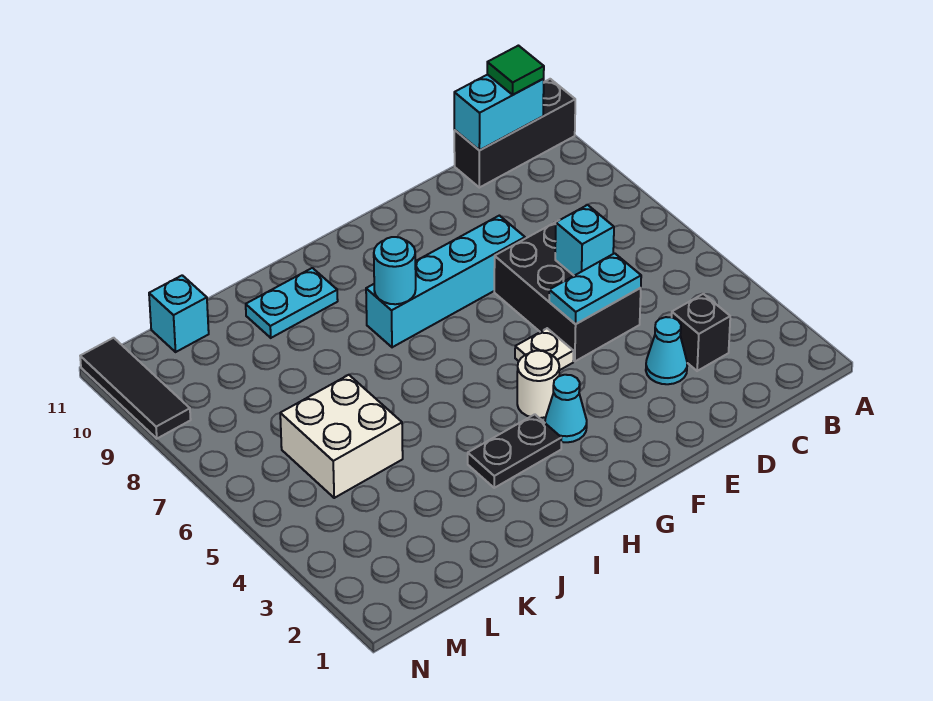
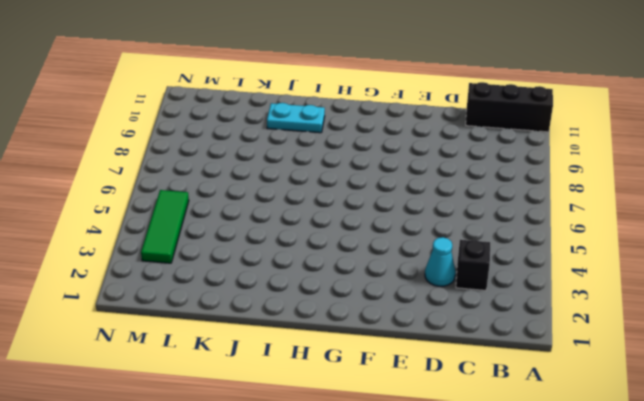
green tile M3:M5 level 1 -> none
none -> black brick D5:E7 level 1
none -> cyan brick E8:H8 level 1
none -> white plate F5 level 1

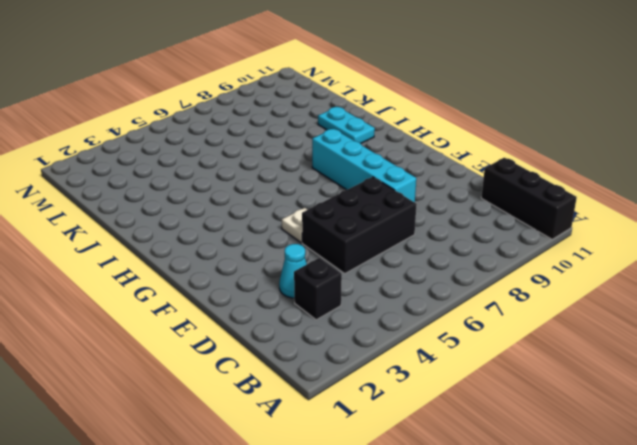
none -> cyan cone G3 level 1
none -> white round brick G4 level 1
none -> black plate H3:I3 level 1

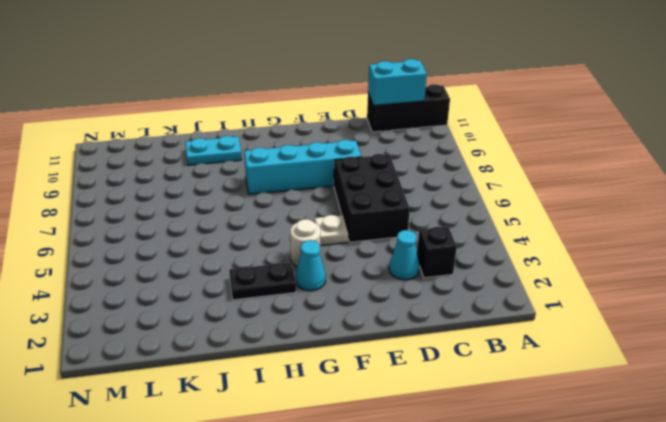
none -> white brick K5:L6 level 1
none -> cyan brick L11 level 1
none -> black tile N9:N11 level 1

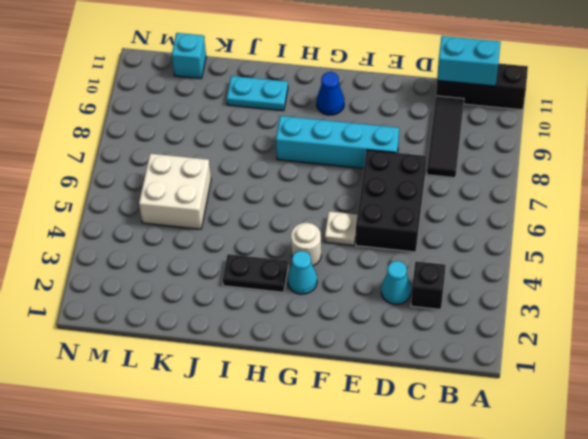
black tile C8:C10 level 1 -> black tile N9:N11 level 1
blue cone G10 level 1 -> none
none -> cyan plate D5:E5 level 2
none -> cyan brick D6 level 2
none -> cyan round brick H8 level 2

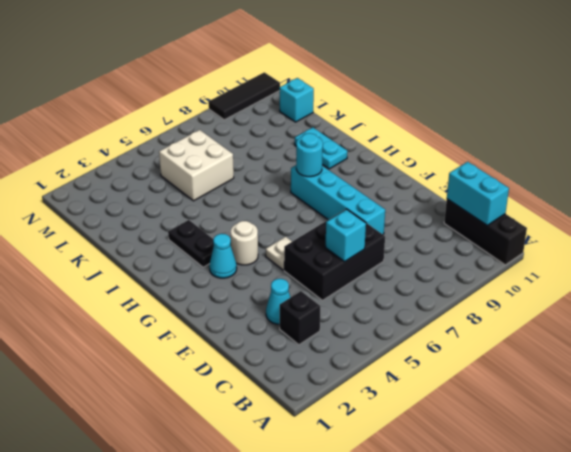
none -> cyan plate D5:E5 level 2
none -> green tile B11 level 3

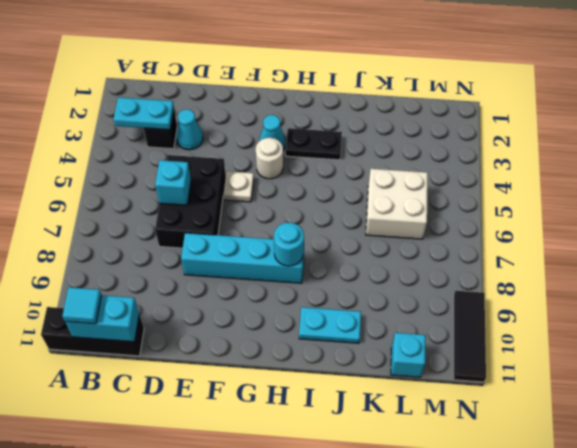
cyan plate B3:C3 level 2 -> cyan plate D5:E5 level 2
cyan tile B11 level 3 -> green tile B11 level 3

